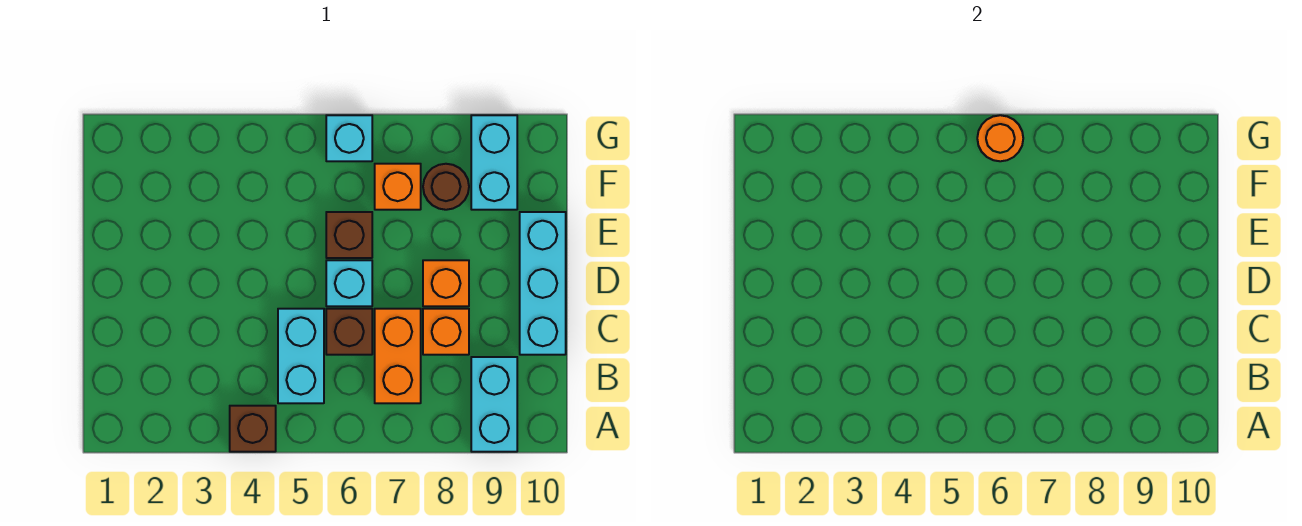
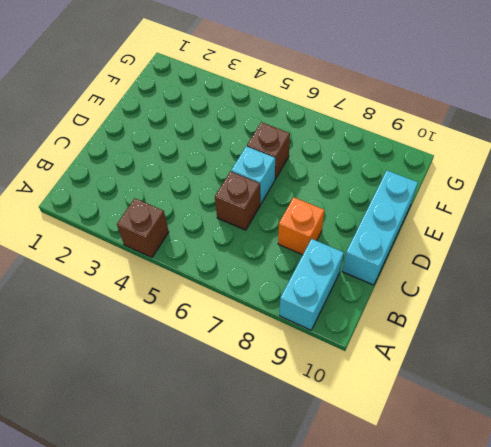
none -> cyan brick B5:C5 level 1
none -> orange brick B7:C7 level 1
none -> orange brick D8 level 1

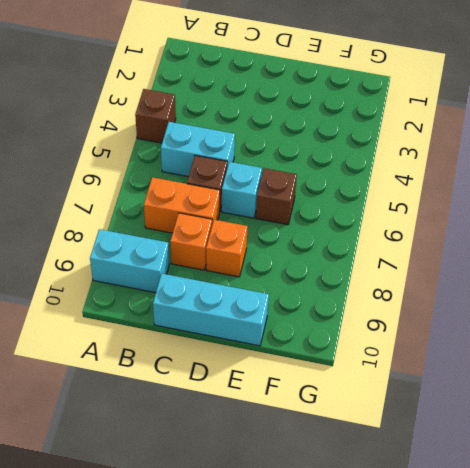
none -> orange brick F7 level 1
none -> brown round brick F8 level 1
none -> cyan brick F9:G9 level 1

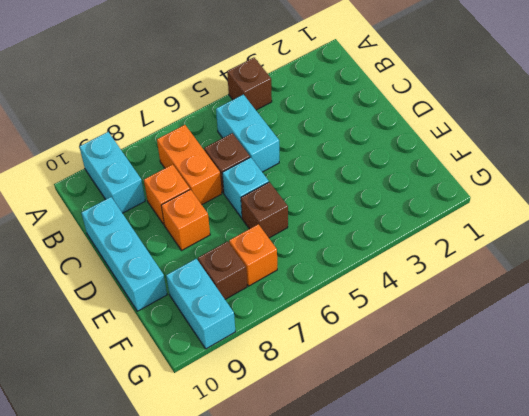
brown brick F8 level 1 -> brown round brick F8 level 1
none -> cyan brick G6 level 1
none -> orange round brick G6 level 2

